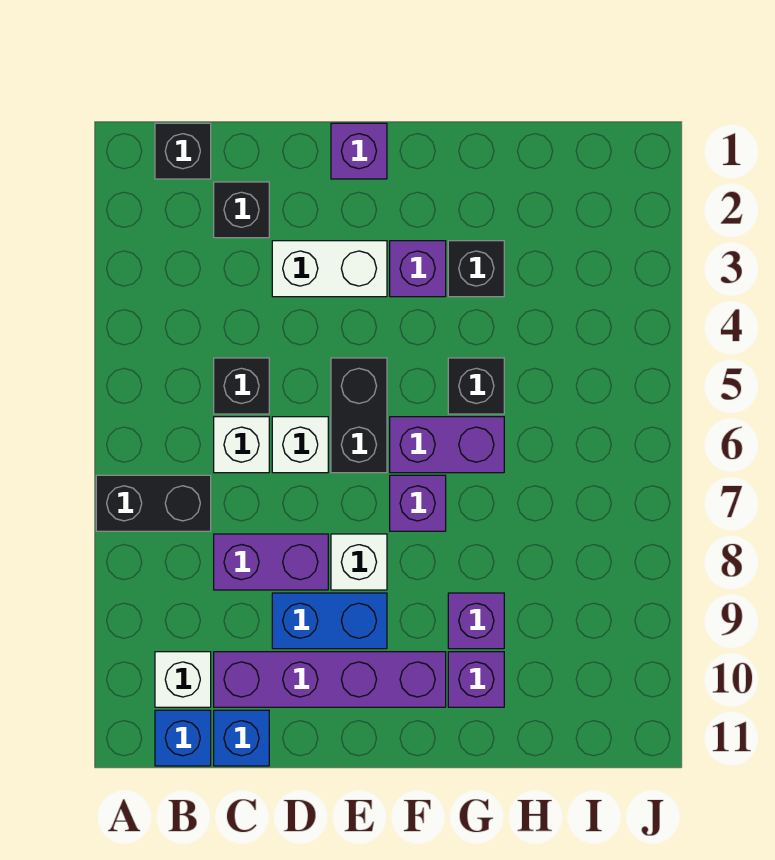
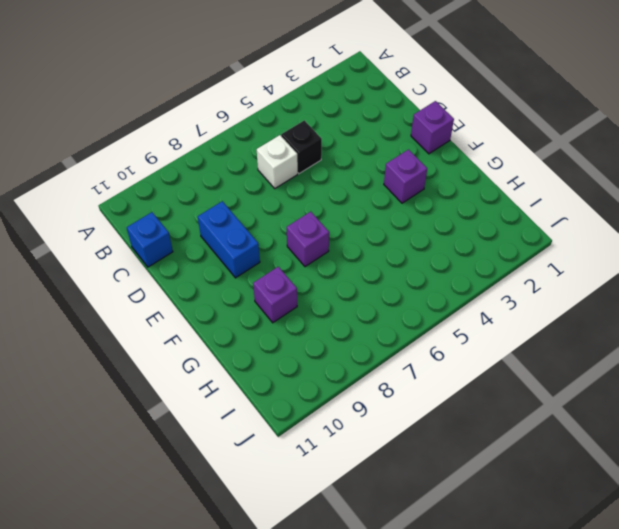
none -> black brick A7:B7 level 1
none -> black brick B1 level 1
none -> white brick B10 level 1

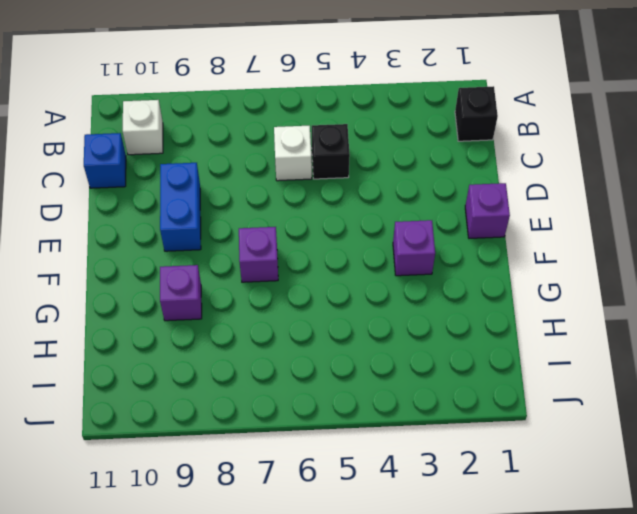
none -> black brick A7:B7 level 1
none -> blue brick B11 level 1
none -> black brick C2 level 1

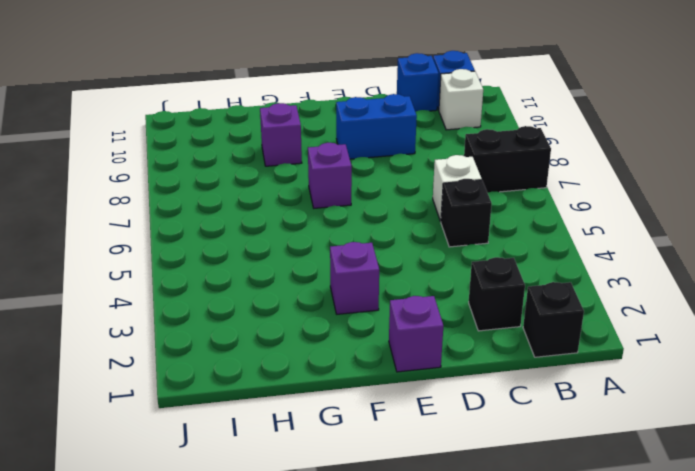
none -> purple brick C8:D8 level 1
none -> purple brick C10:F10 level 1
none -> white brick D3:E3 level 1

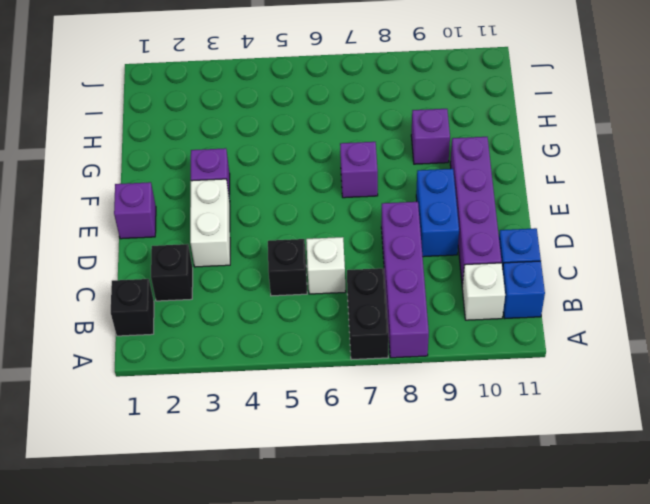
purple brick A8:D8 level 1 -> purple brick C8:D8 level 1
none -> white brick D6 level 1
none -> black brick E5:E6 level 1
none -> white brick E8 level 1

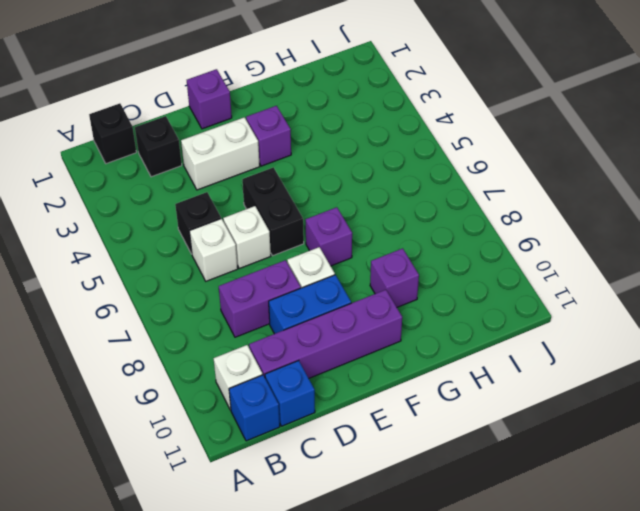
none -> black brick A7:B7 level 1
none -> purple brick F6:G6 level 1
none -> black brick G3 level 1

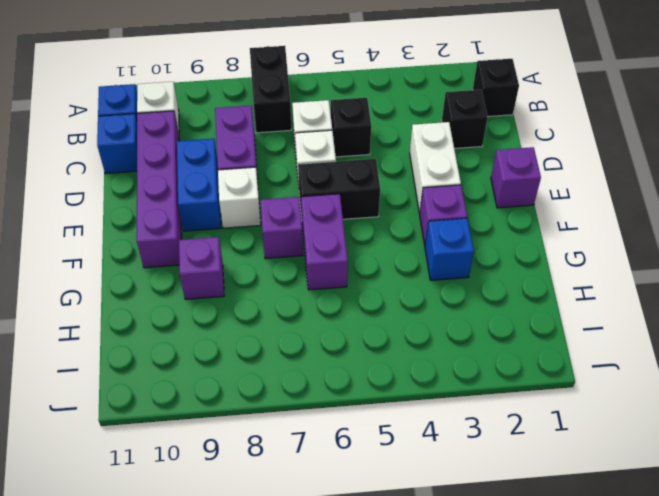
blue brick G3 level 1 -> black brick G3 level 1
none -> black brick G5 level 1
none -> purple brick G10 level 1

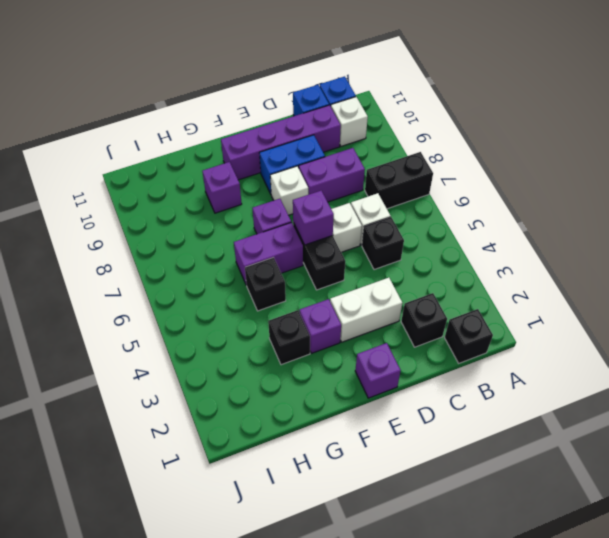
purple brick E6 level 2 -> purple brick G10 level 1

